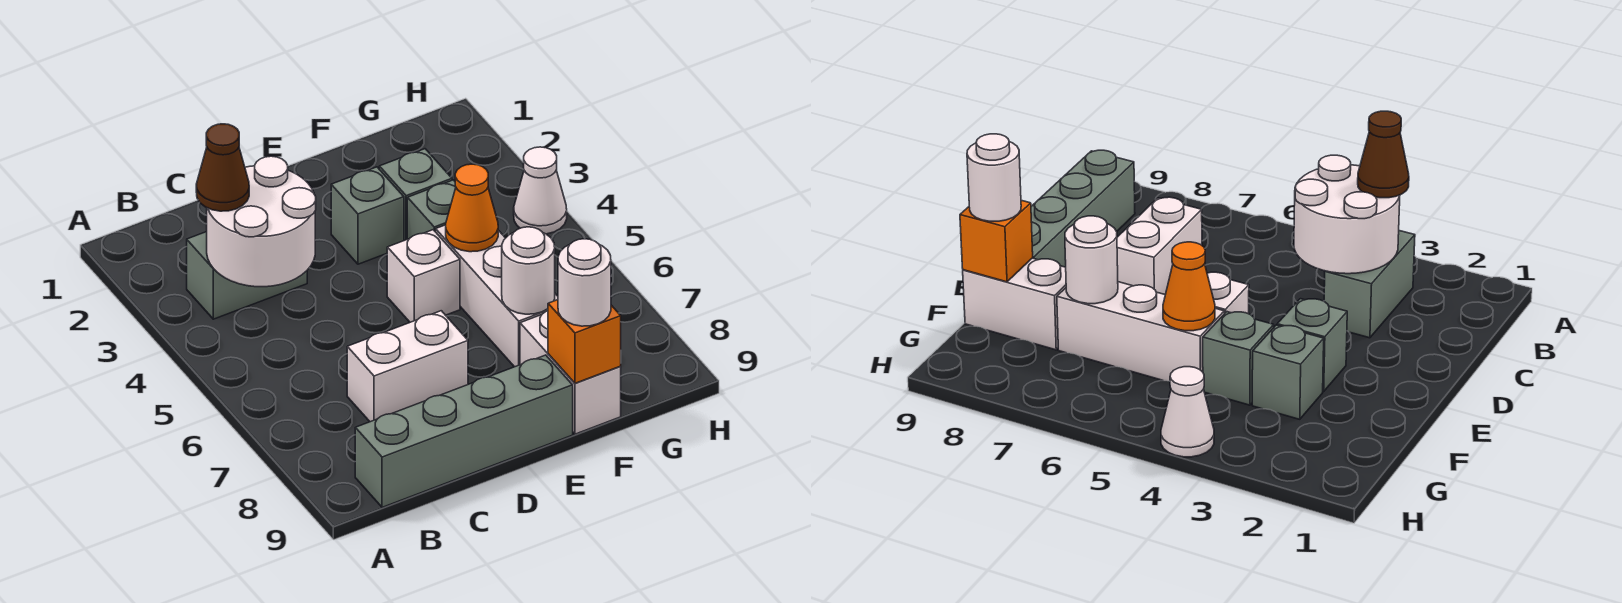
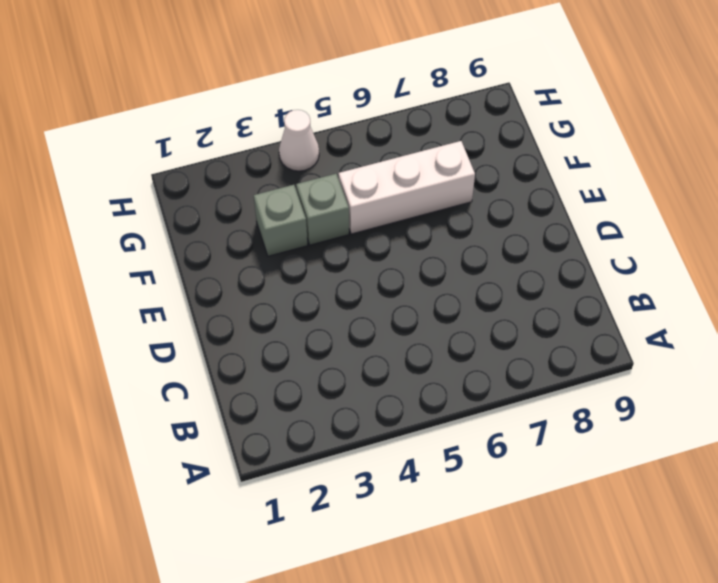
none -> grey brick B3:C3 level 1
none -> grey brick B9:E9 level 1
none -> white brick C7:D7 level 1

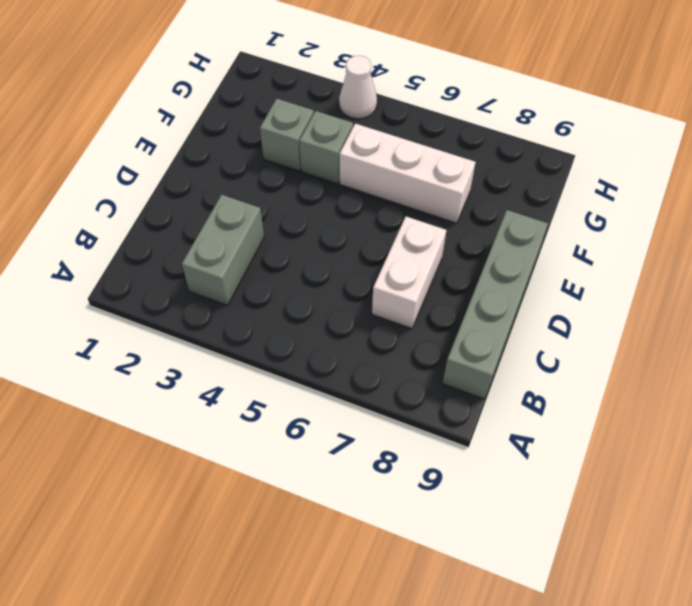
none -> grey brick E3 level 1
none -> white brick E5 level 1
none -> white brick F8:F9 level 1

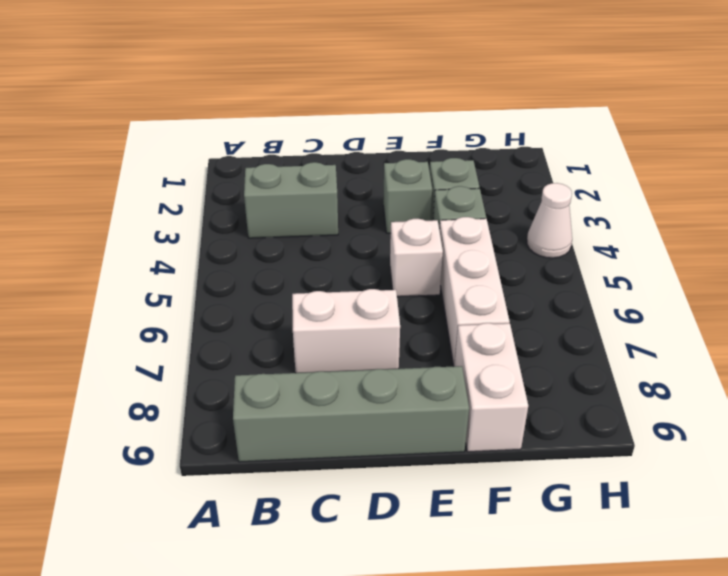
none -> white round brick B3:C4 level 2
none -> orange cone F5 level 2
none -> white round brick F7 level 2

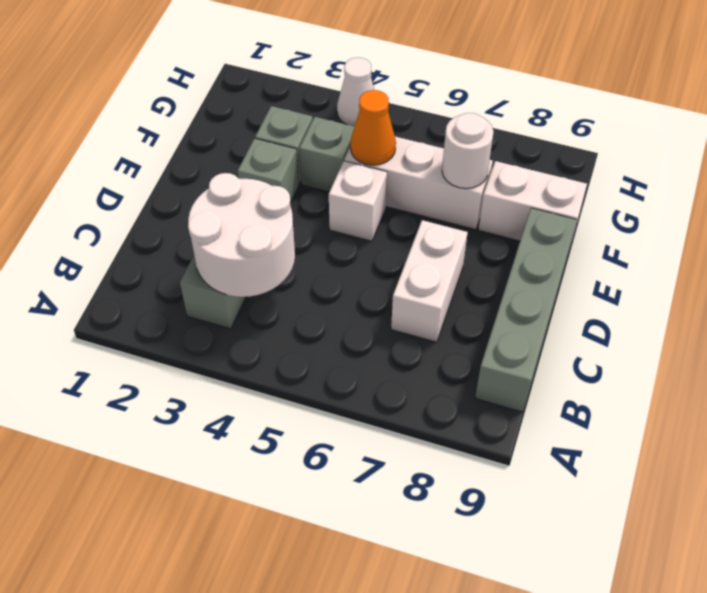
none -> orange brick F9 level 2
none -> brown cone B3 level 3
none -> white round brick F9 level 3

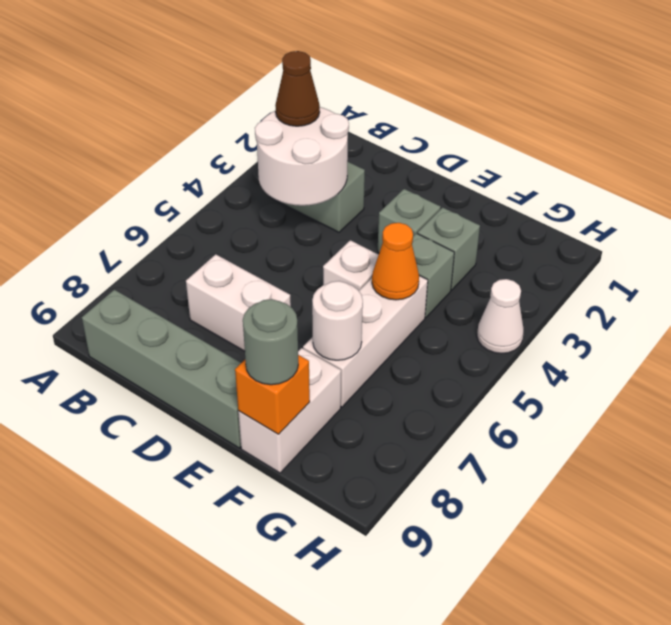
grey round brick F9 level 3 -> white round brick F9 level 3

